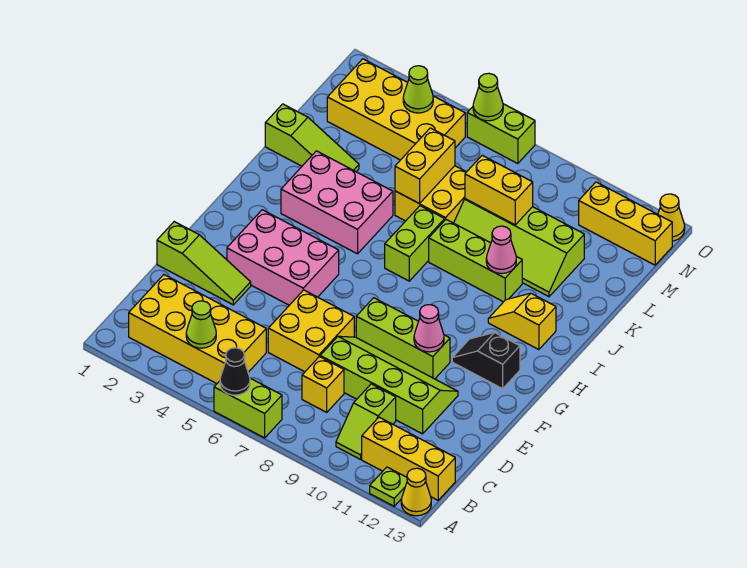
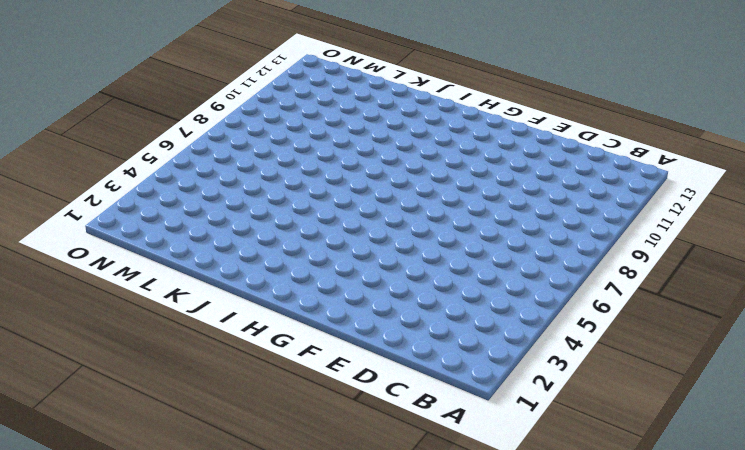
none -> lime brick A6:A7 level 1
none -> lime plate A12 level 1
none -> yellow cone A13 level 1
none -> yellow brick B2:C5 level 1

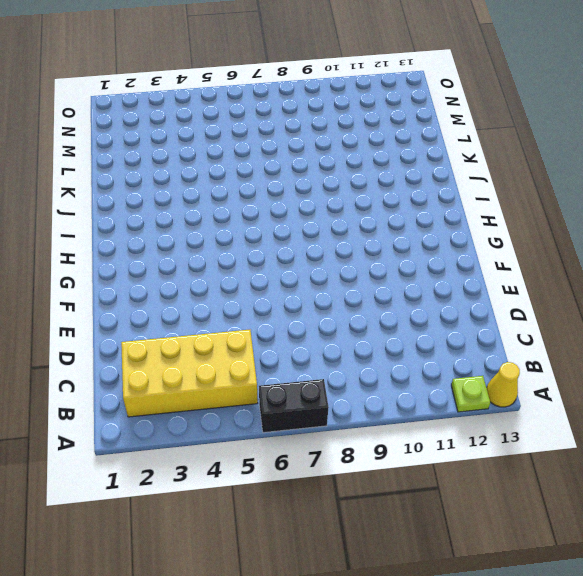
black brick A6:A7 level 1 -> lime brick A6:A7 level 1
none -> lime slope B10:C10 level 1 top C
none -> yellow brick B11:B13 level 1
none -> yellow brick C8 level 1
none -> yellow brick D6:E7 level 1

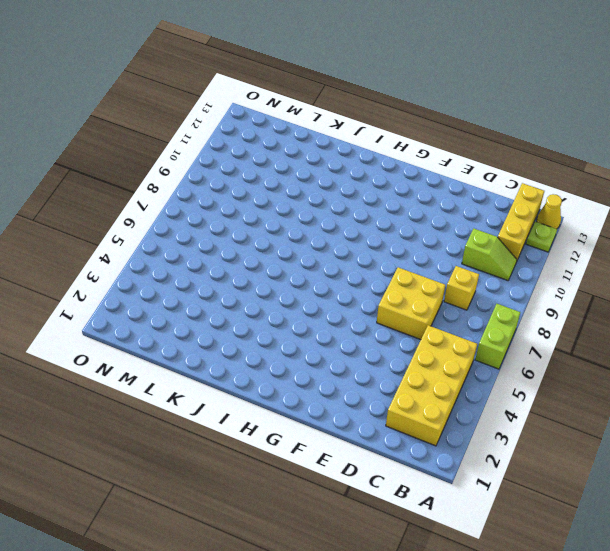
none -> lime slope D8:E11 level 1 top D
none -> lime slope E1:E3 level 1 top 1
none -> pink brick F3:G5 level 1
none -> lime brick F8:F10 level 1

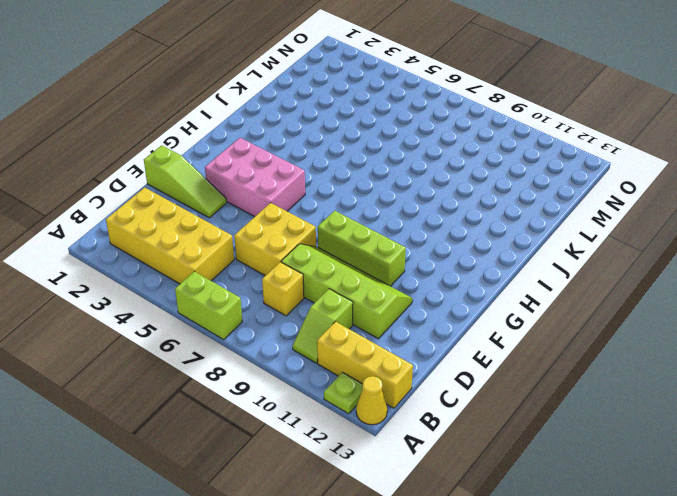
none -> black slope G11:G12 level 1 top 12
none -> pink brick I3:J5 level 1
none -> lime brick I7:J7 level 1
none -> yellow slope I11:I12 level 1 top 12

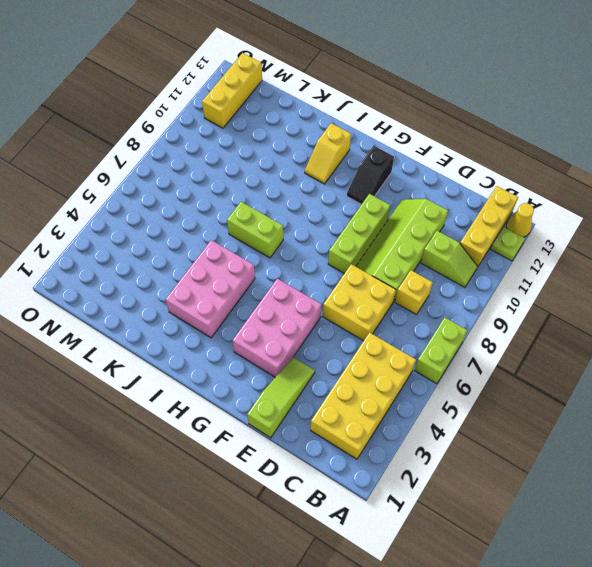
none -> lime brick J8:J10 level 1
none -> lime slope K1:K3 level 1 top 1
none -> yellow brick K6:L7 level 1
none -> lime slope K8:L11 level 1 top L

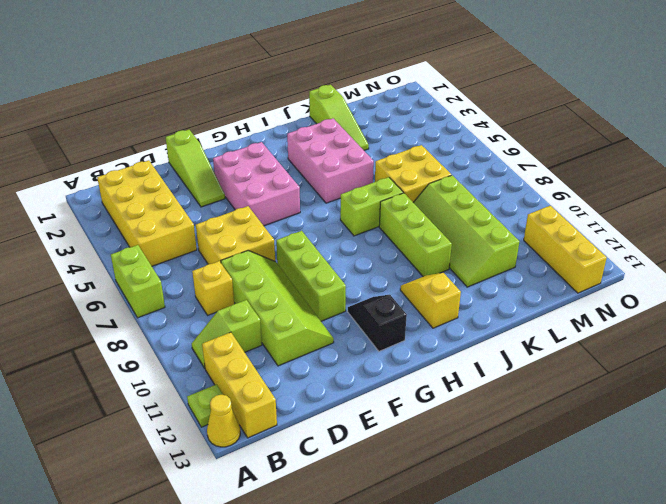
none -> yellow brick M2:N5 level 1
none -> lime brick O6:O7 level 1
none -> yellow cone O13 level 1
none -> black cone A6 level 2

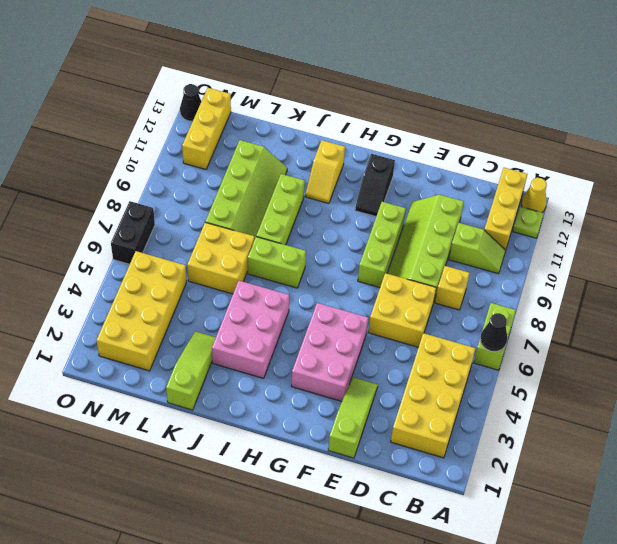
black brick O6:O7 level 1 -> lime brick O6:O7 level 1
black cone O13 level 1 -> yellow cone O13 level 1
none -> lime cone B4 level 2
none -> pink cone F10 level 2
none -> pink cone J10 level 2
none -> yellow brick K6:L6 level 2

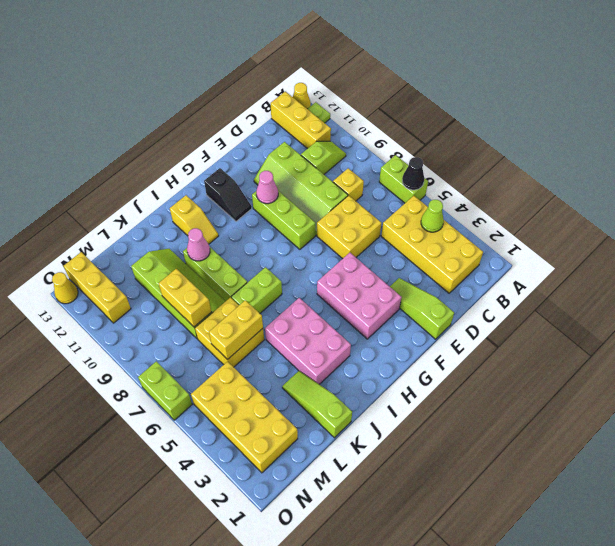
none -> lime cone N4 level 2
none -> lime cone O6 level 2

